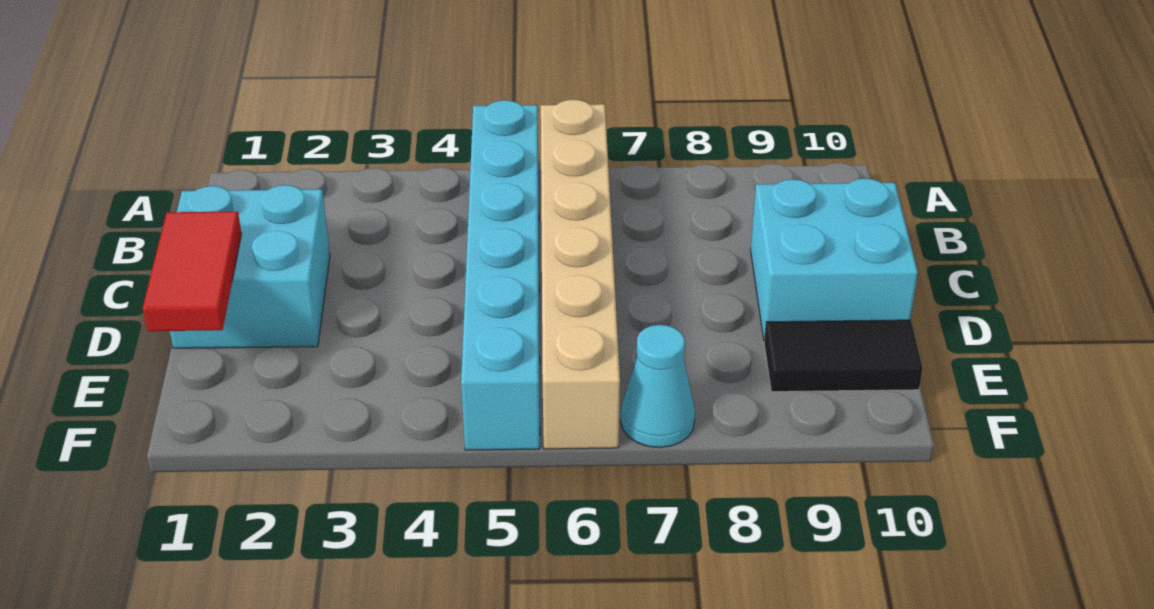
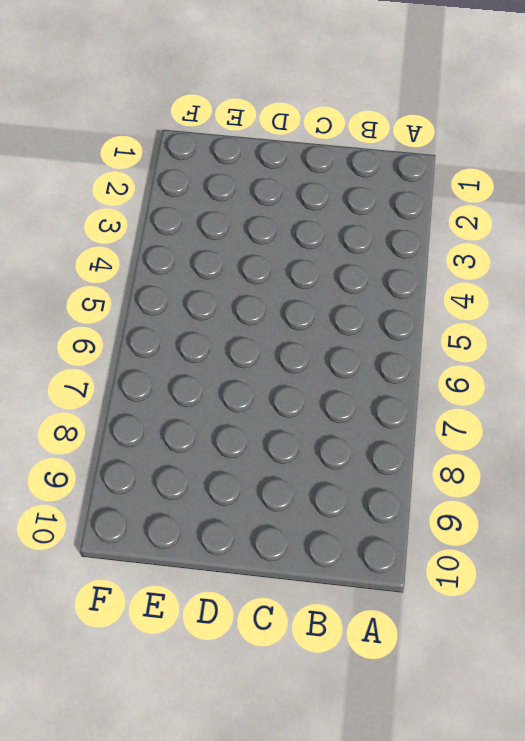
none -> cyan brick A5:F5 level 1
none -> tan brick A6:F6 level 1

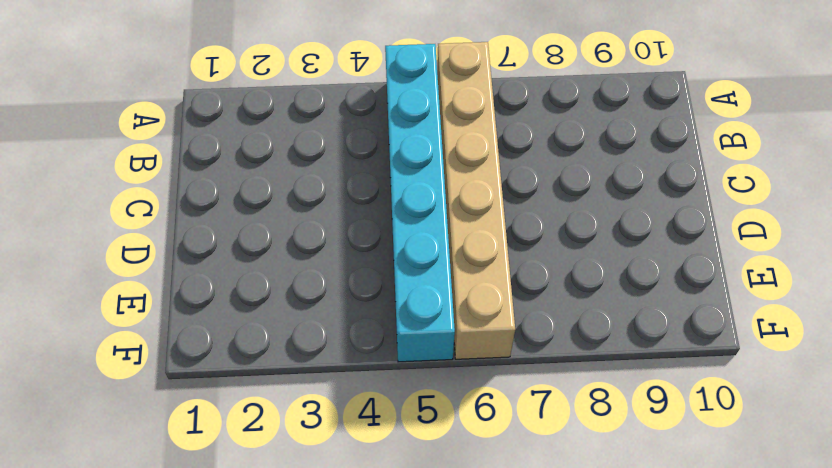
none -> cyan brick C1:D2 level 1
none -> cyan brick C9:D10 level 1

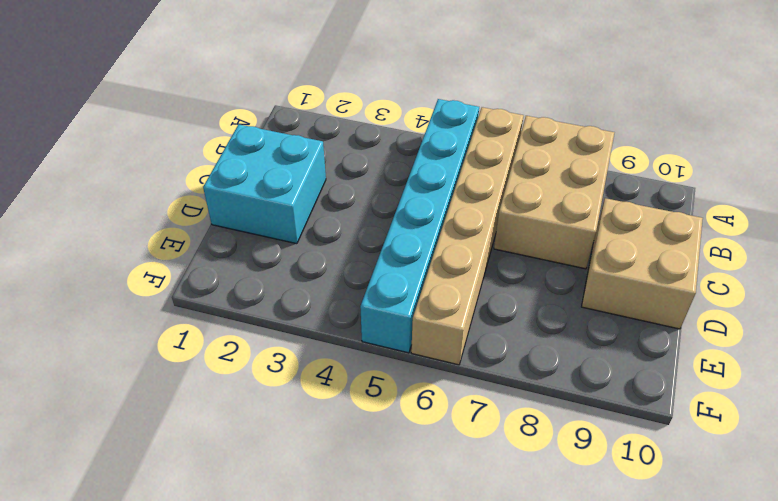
tan brick A7:C8 level 1 -> none
tan brick C9:D10 level 1 -> cyan brick C9:D10 level 1
none -> black tile E9:E10 level 1
none -> cyan cone F7 level 1

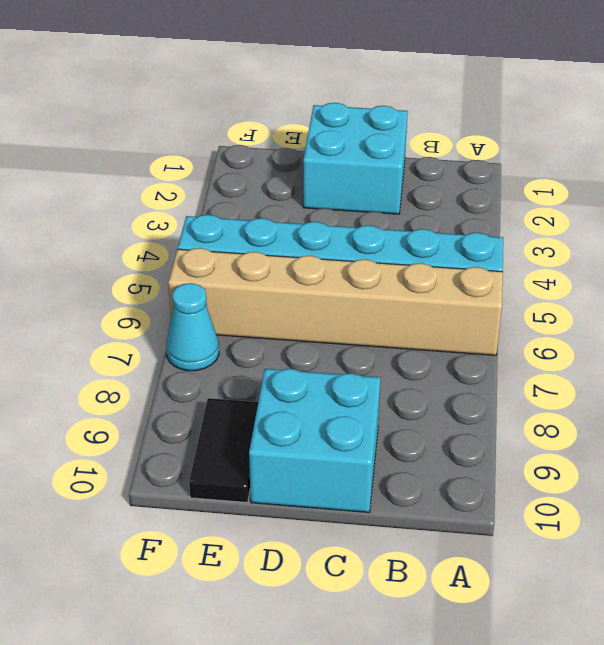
none -> red tile D1:E1 level 2

